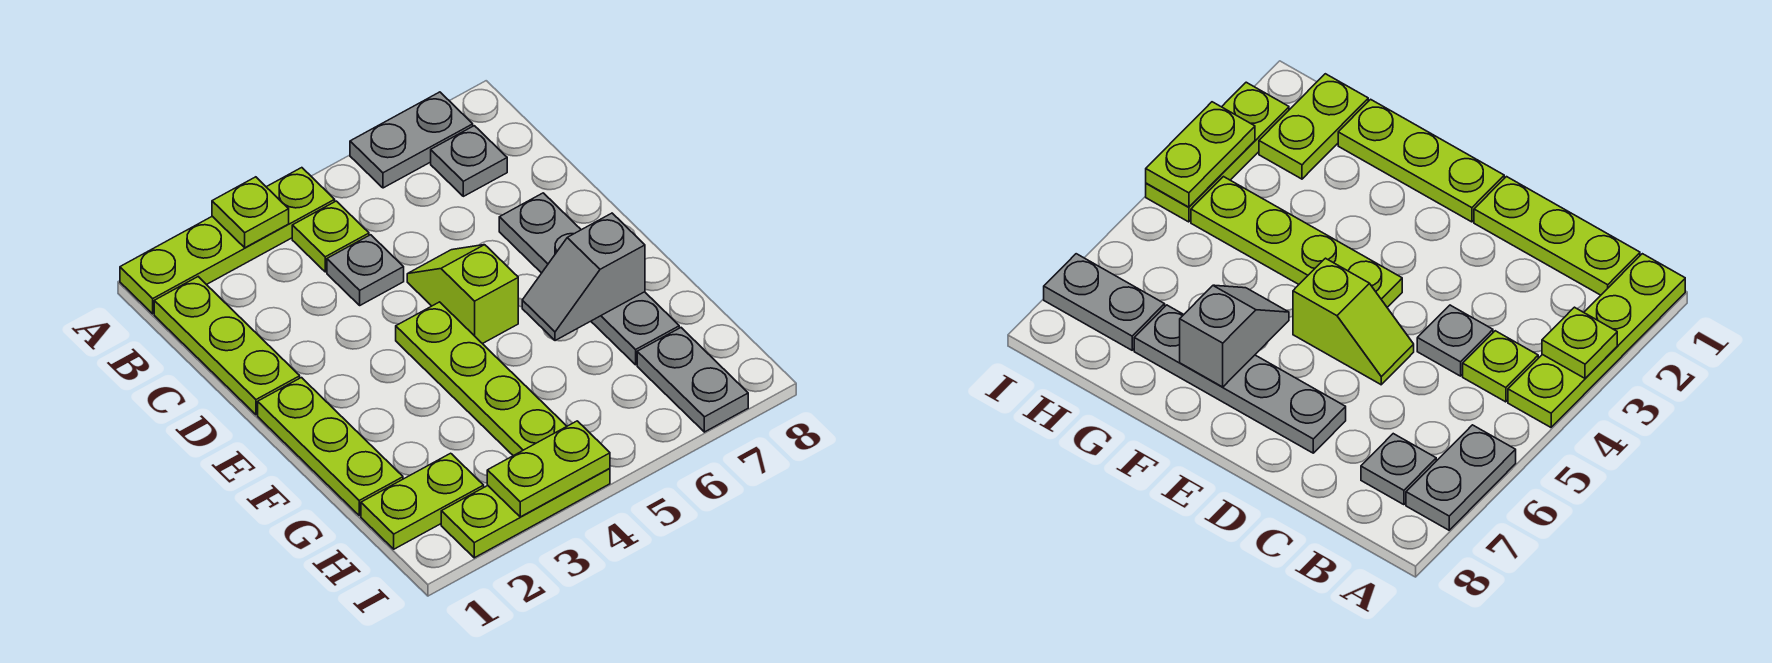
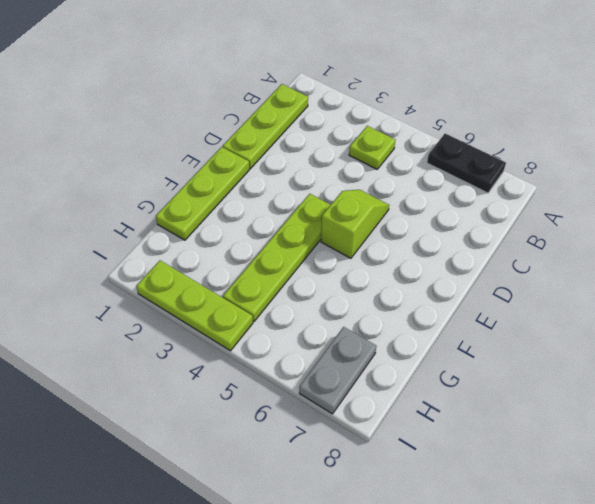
black plate A6:A7 level 1 -> grey plate A6:A7 level 1
none -> lime plate A1:A4 level 1
none -> grey plate B7 level 1
none -> grey plate C4 level 1

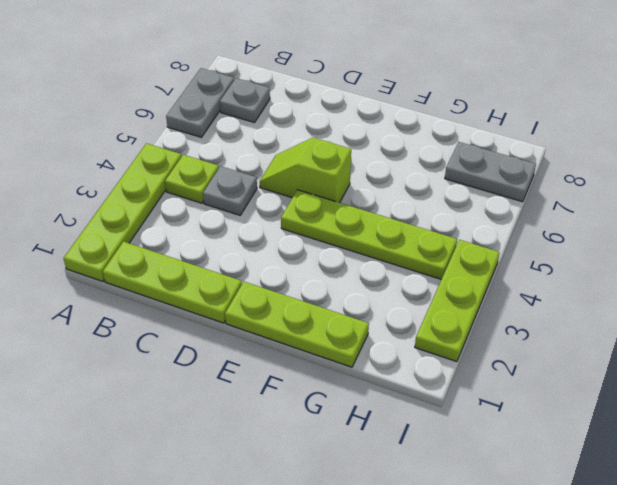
none -> grey plate D7:G7 level 1
none -> lime plate H1:H2 level 1
none -> lime plate A3 level 2

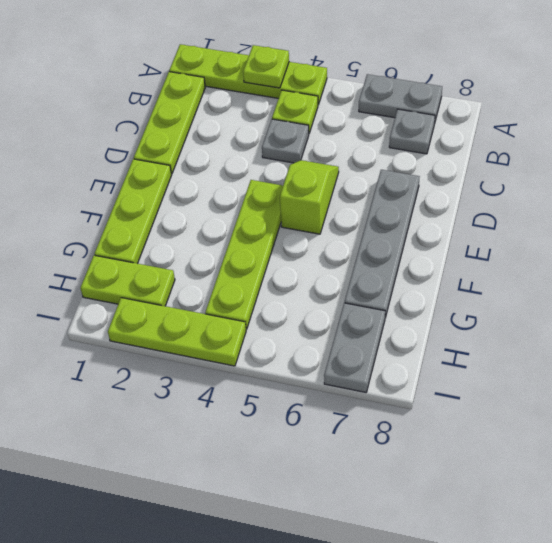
none -> grey slope F6:F7 level 2 top 7
none -> lime plate I3:I4 level 2

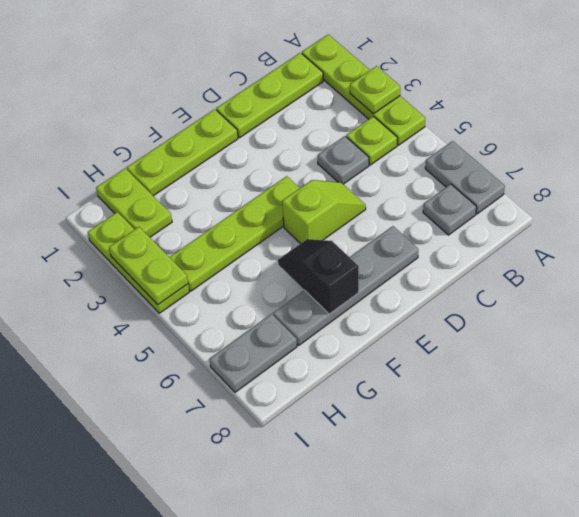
black slope F6:F7 level 2 top 7 -> grey slope F6:F7 level 2 top 7

